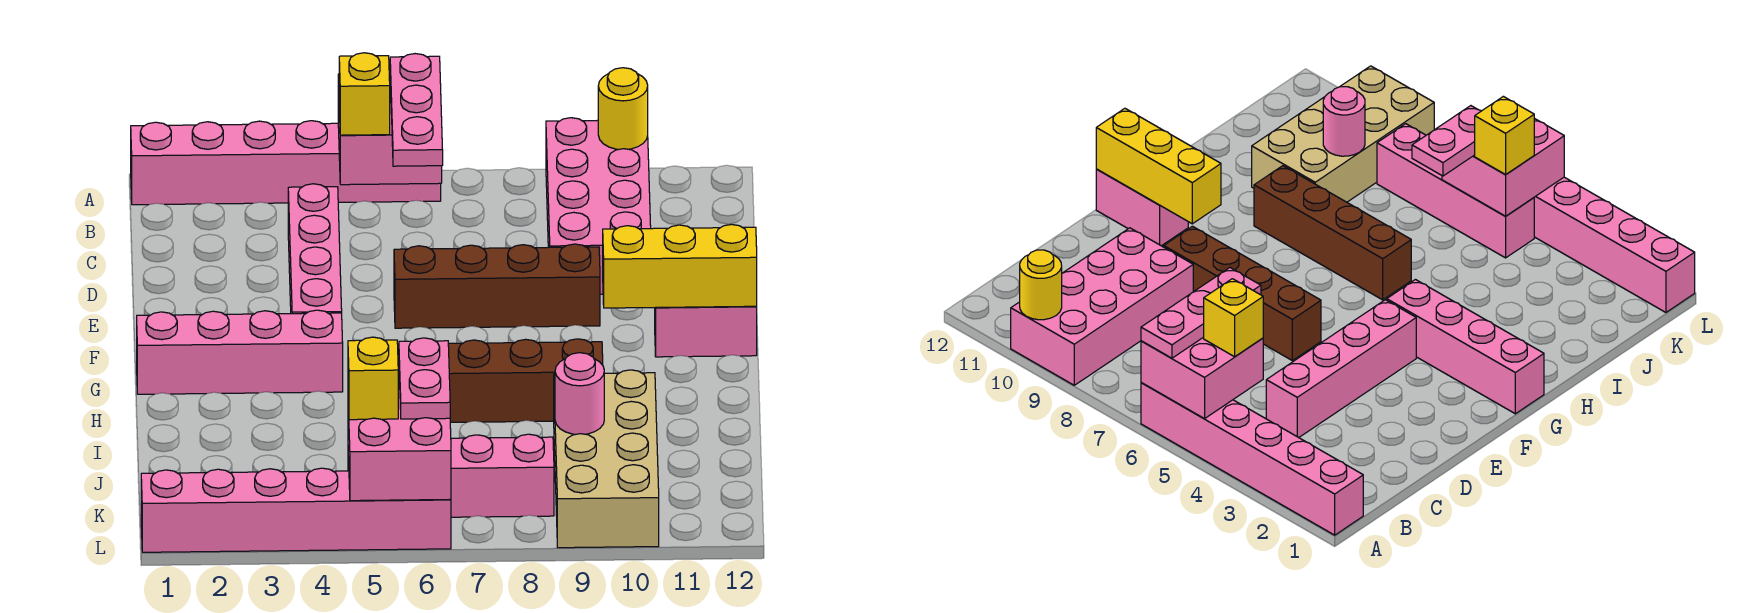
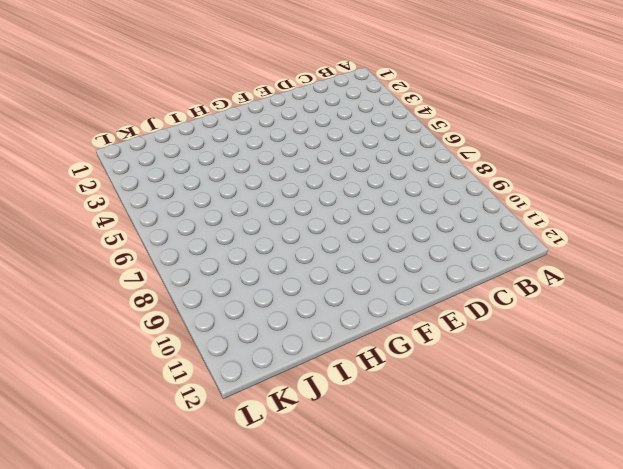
none -> pink brick A1:A6 level 1
none -> pink brick A9:D10 level 1
none -> pink brick C4:F4 level 1

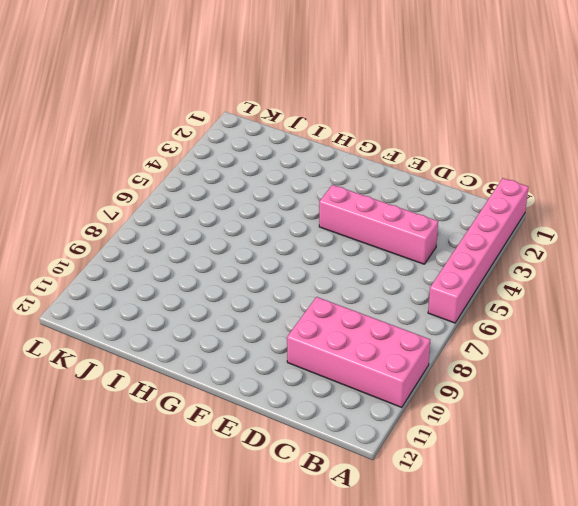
none -> brown brick E6:E9 level 1
none -> pink brick F11:F12 level 1
none -> pink brick G1:G4 level 1

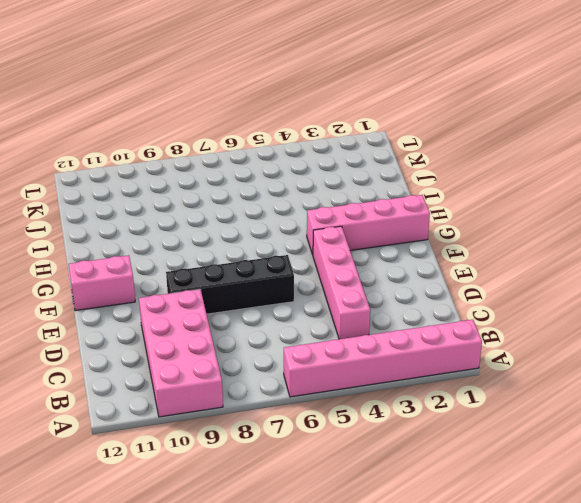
black brick E6:E9 level 1 -> brown brick E6:E9 level 1
none -> brown brick H6:H9 level 1
none -> tan brick I9:L10 level 1
none -> pink brick K5:K8 level 1

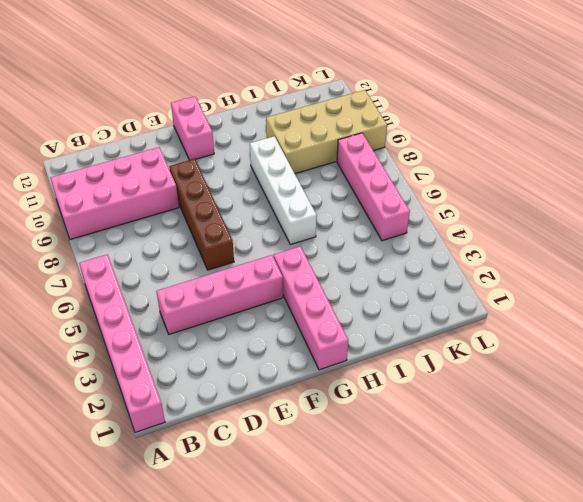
white brick H6:H9 level 1 -> brown brick H6:H9 level 1
none -> pink brick L1:L6 level 1
none -> pink brick A5:B6 level 2
none -> yellow round brick A10 level 2

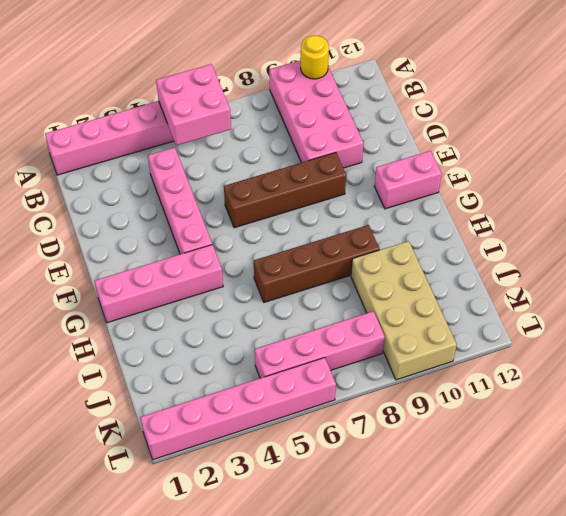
none -> yellow brick F10:F12 level 2
none -> pink round brick J9 level 2
none -> pink brick K5:L6 level 2

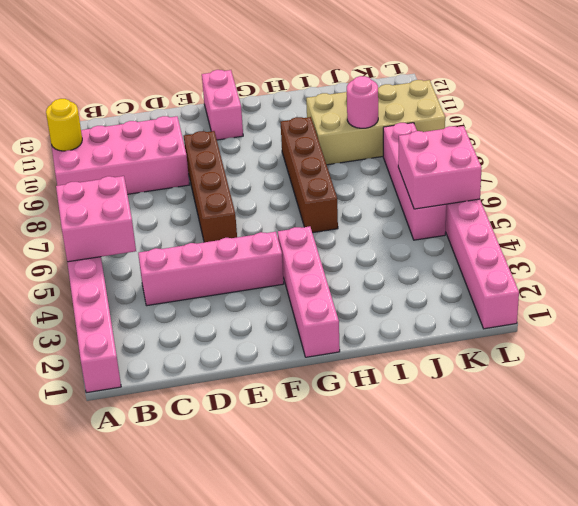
none -> yellow brick F10:F12 level 2
none -> pink plate A6:C6 level 3
none -> yellow brick B5 level 3

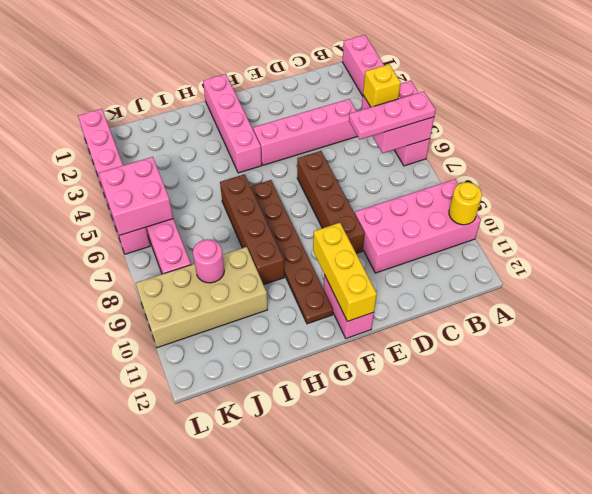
brown plate G6:G11 level 1 -> none
none -> pink plate J6:K6 level 3
none -> yellow brick K5 level 3

